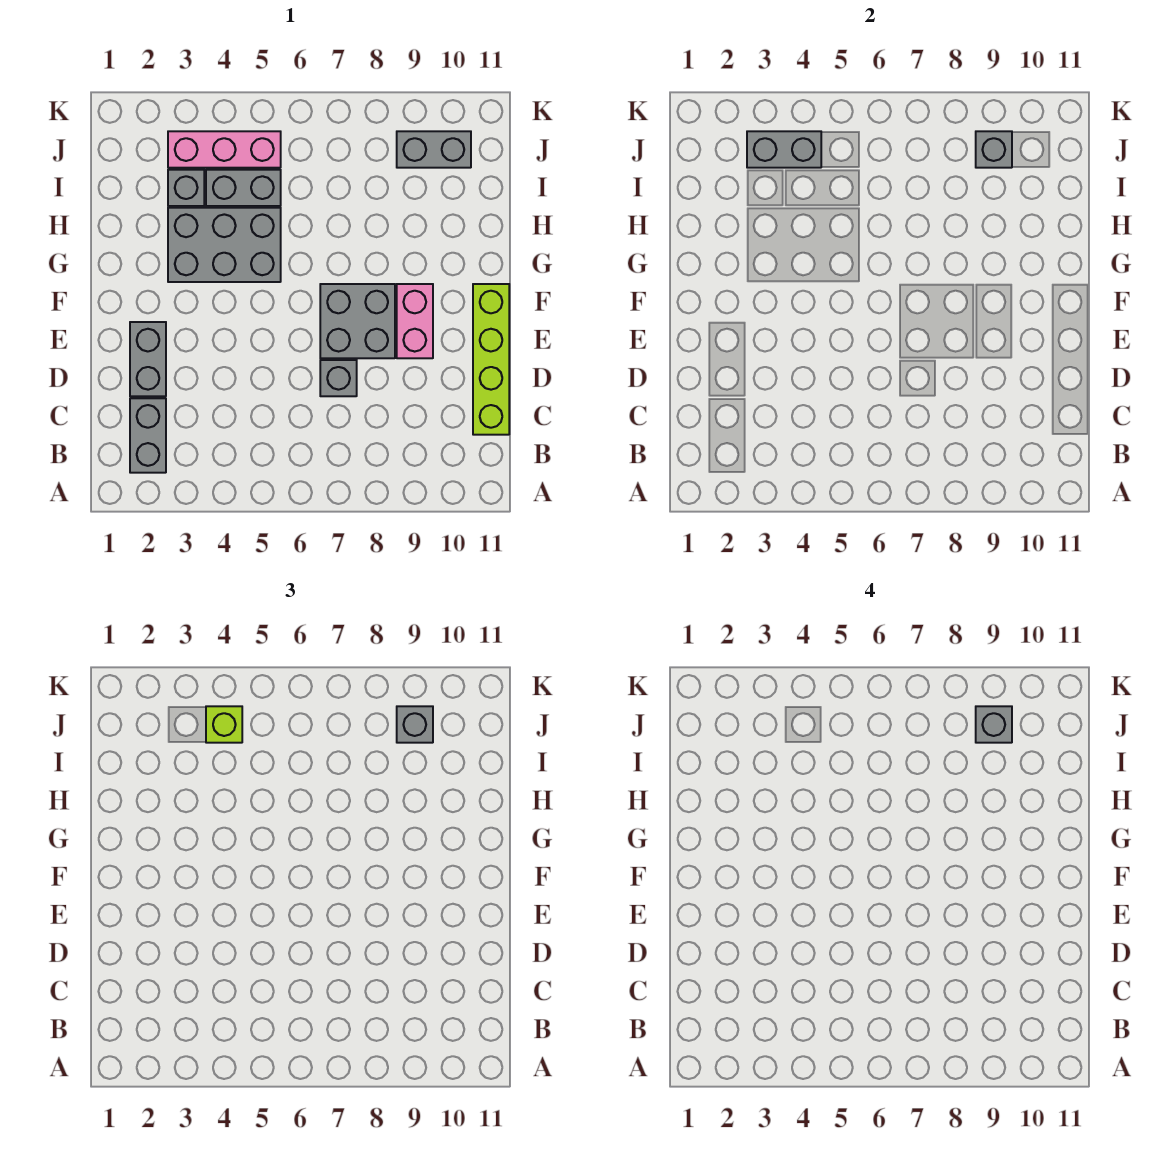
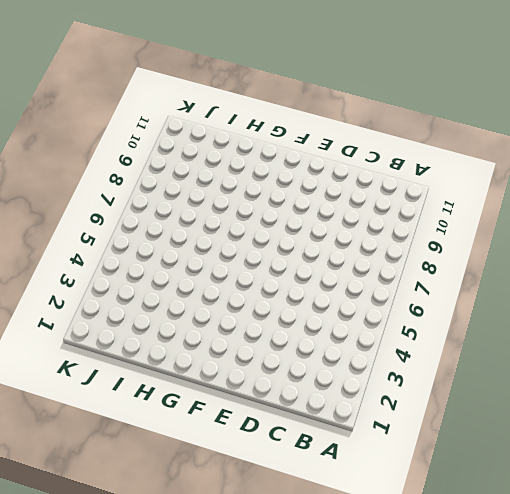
none -> grey brick B2:C2 level 1
none -> lime brick C11:F11 level 1
none -> grey brick D2:E2 level 1

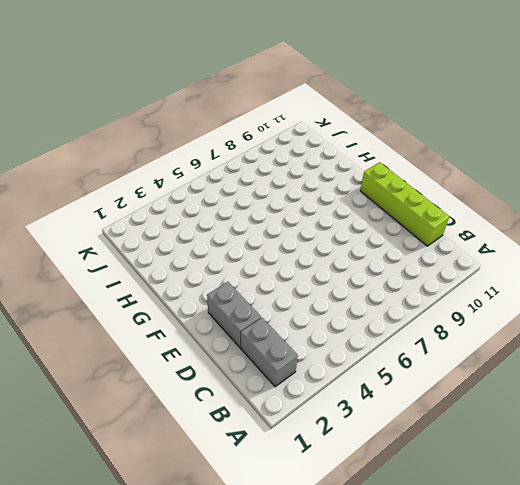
none -> grey brick D7 level 1
none -> grey brick E7:F8 level 1
none -> pink brick E9:F9 level 1

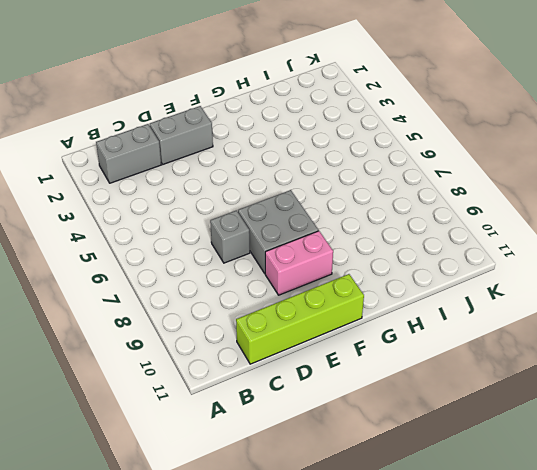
none -> grey brick G3:H5 level 1
none -> grey brick I3 level 1
none -> grey brick I4:I5 level 1

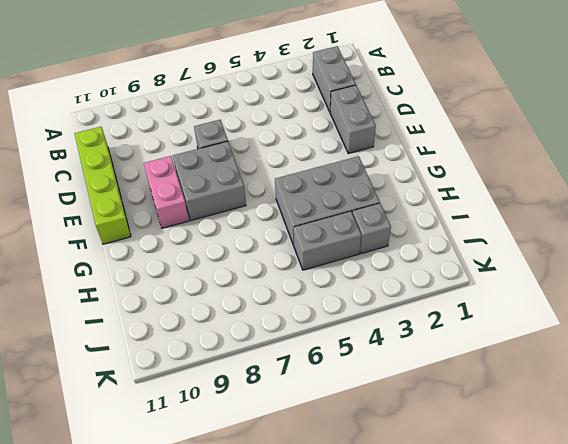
none -> pink brick J3:J5 level 1
none -> grey brick J9:J10 level 1
none -> grey brick J3:J4 level 2

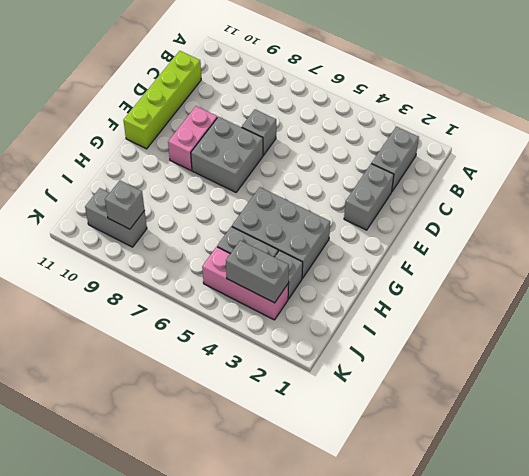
none -> lime brick J4 level 3
none -> grey brick J9 level 3
none -> grey brick J9 level 4

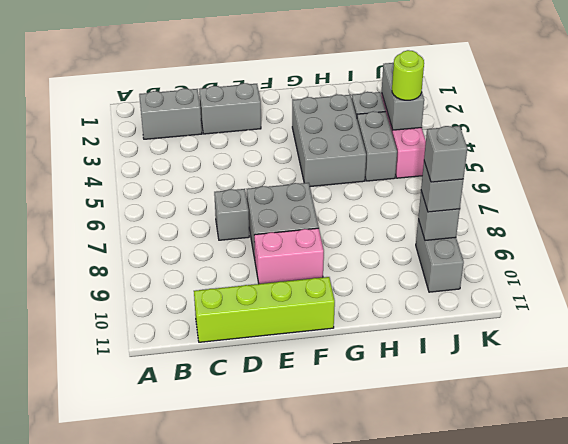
lime round brick J4 level 3 -> lime brick J4 level 3

